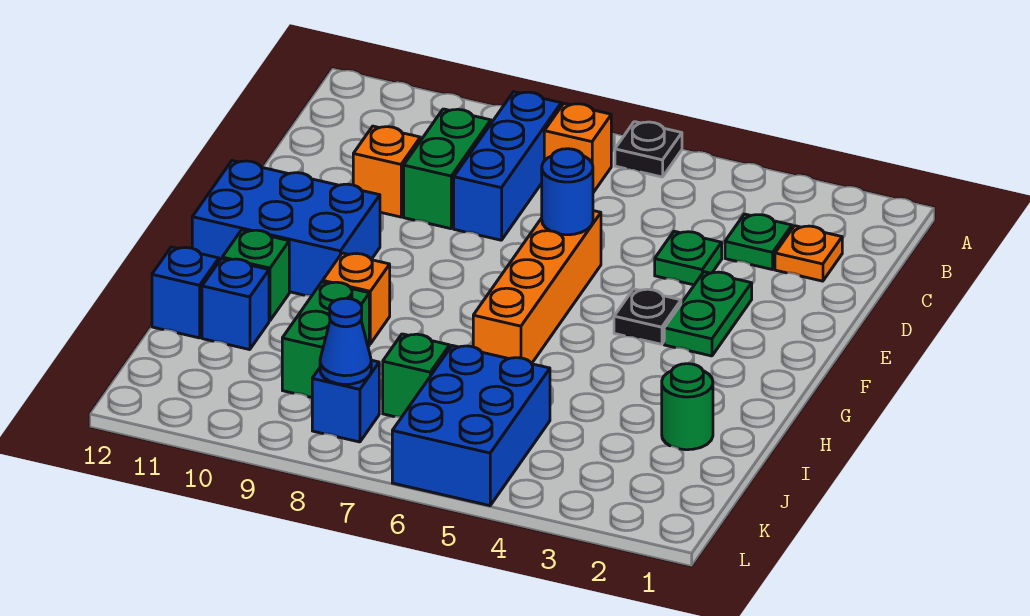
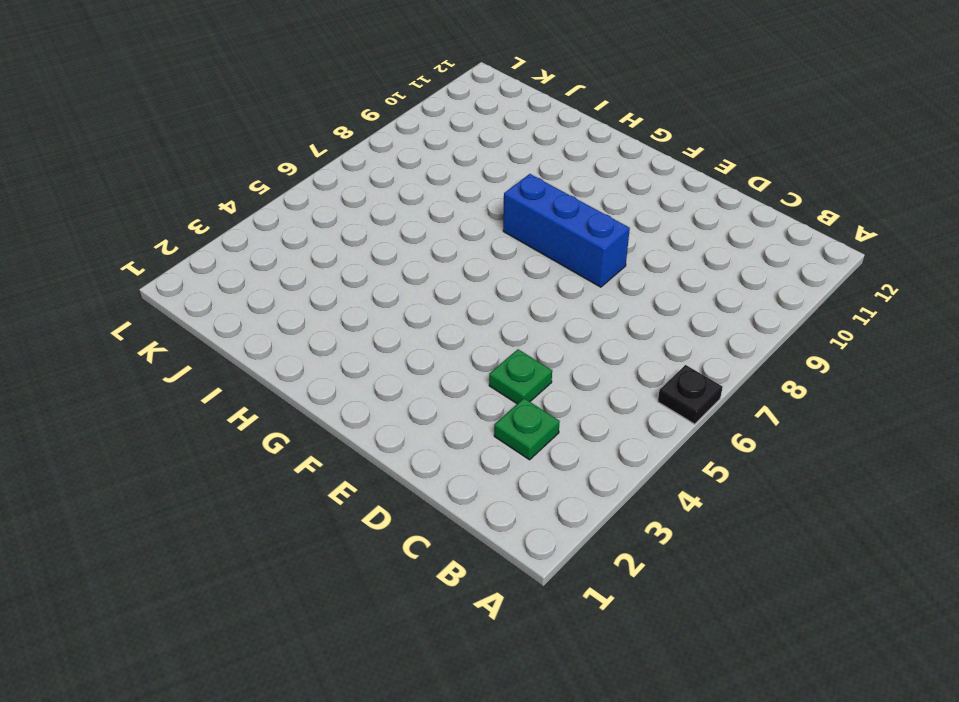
blue brick E8:G8 level 1 -> blue brick B8:D8 level 1
none -> orange brick B7 level 1
none -> orange plate C2 level 1
none -> green brick C9:D9 level 1

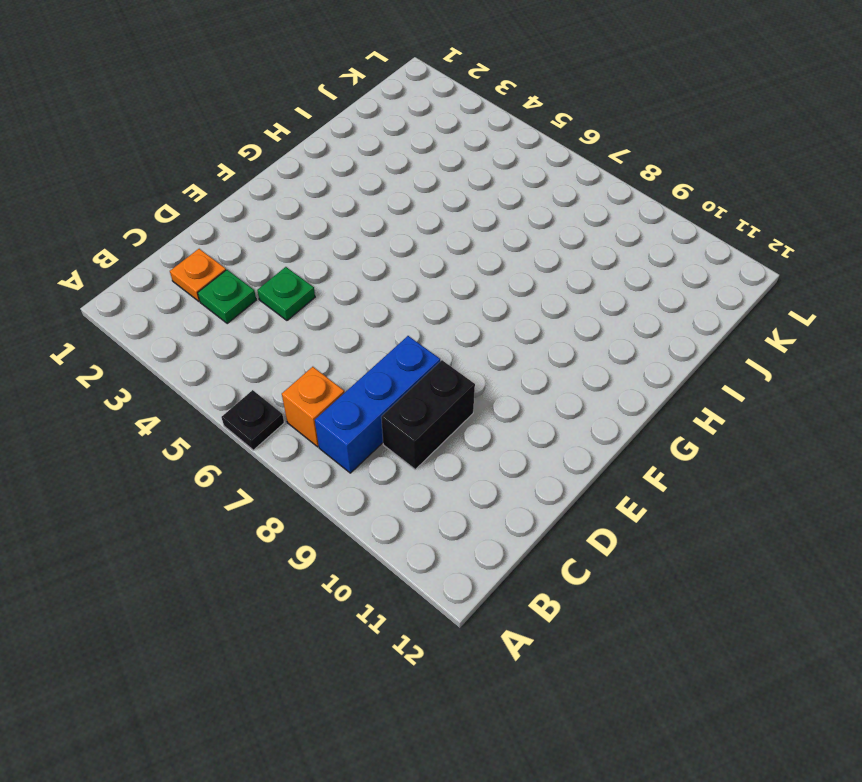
black brick C9:D9 level 1 -> green brick C9:D9 level 1
none -> orange brick D10 level 1
none -> green plate E3:F3 level 1
none -> orange brick E6:H6 level 1

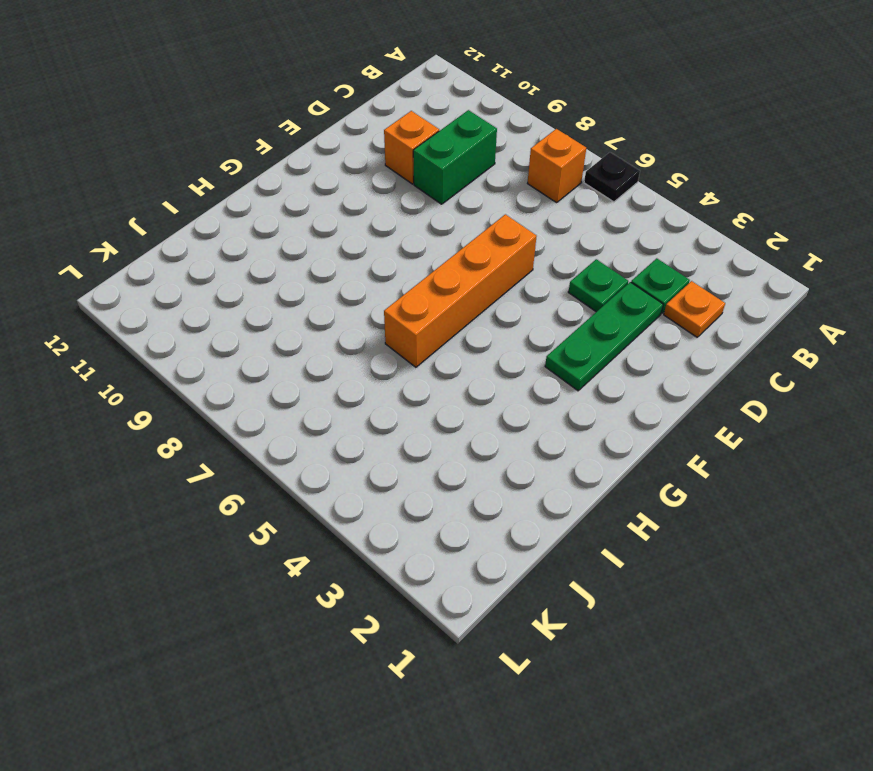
green plate D3:F3 level 1 -> green plate E3:F3 level 1
none -> blue brick B8:D8 level 1
none -> black plate F4 level 1
none -> blue brick F10:G12 level 1

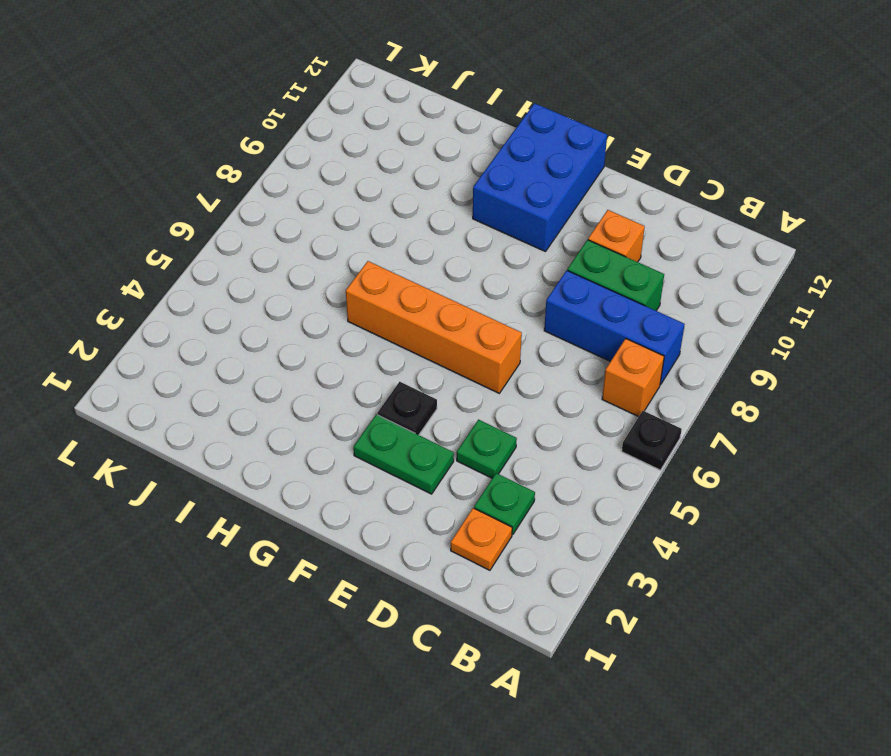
none -> orange brick H9 level 1
none -> green brick H11 level 1
none -> green round brick I2 level 1

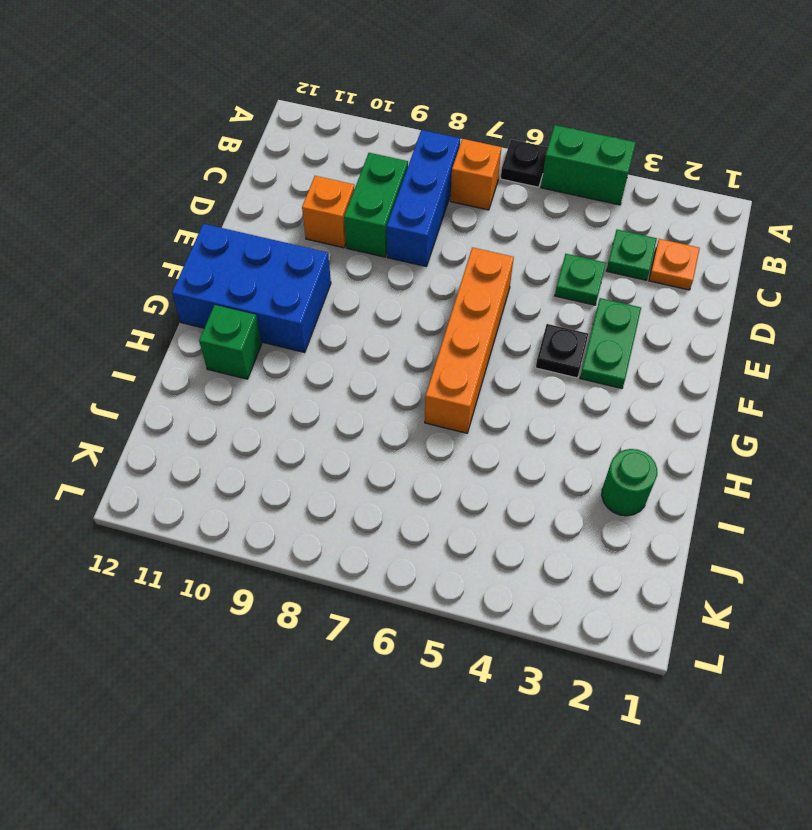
green brick A4:A5 level 1 -> green brick I9:J9 level 1
none -> orange brick H9 level 1
none -> blue brick I11 level 1
none -> blue brick I12 level 1

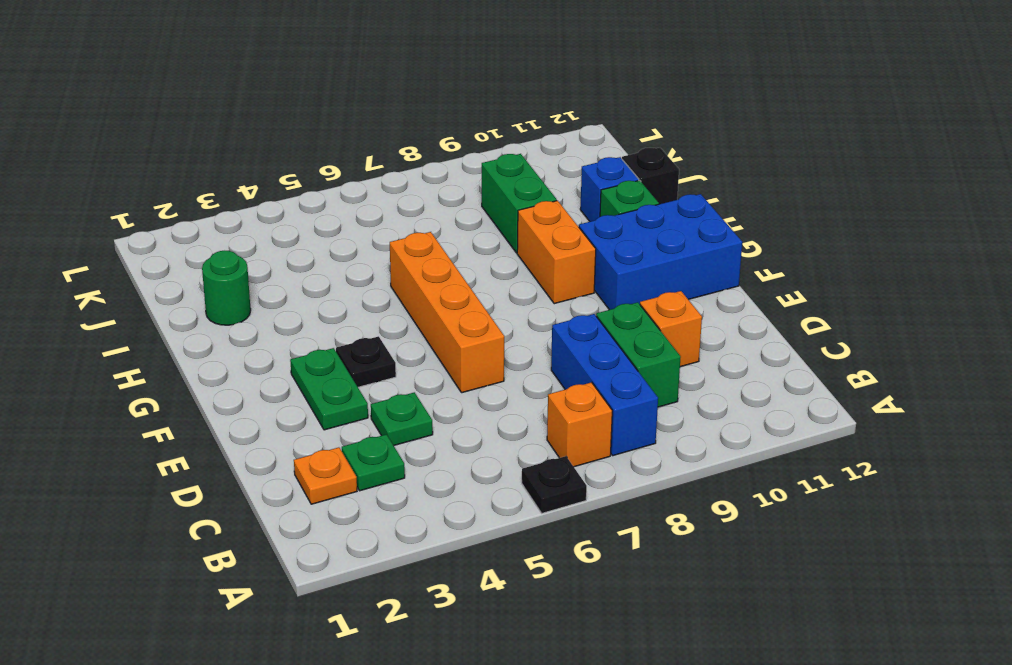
orange brick G9:H9 level 1 -> orange brick H9 level 1
black brick I12 level 1 -> blue brick I12 level 1
none -> blue brick J5:L6 level 1
none -> green brick J7 level 1
none -> blue brick K8 level 1

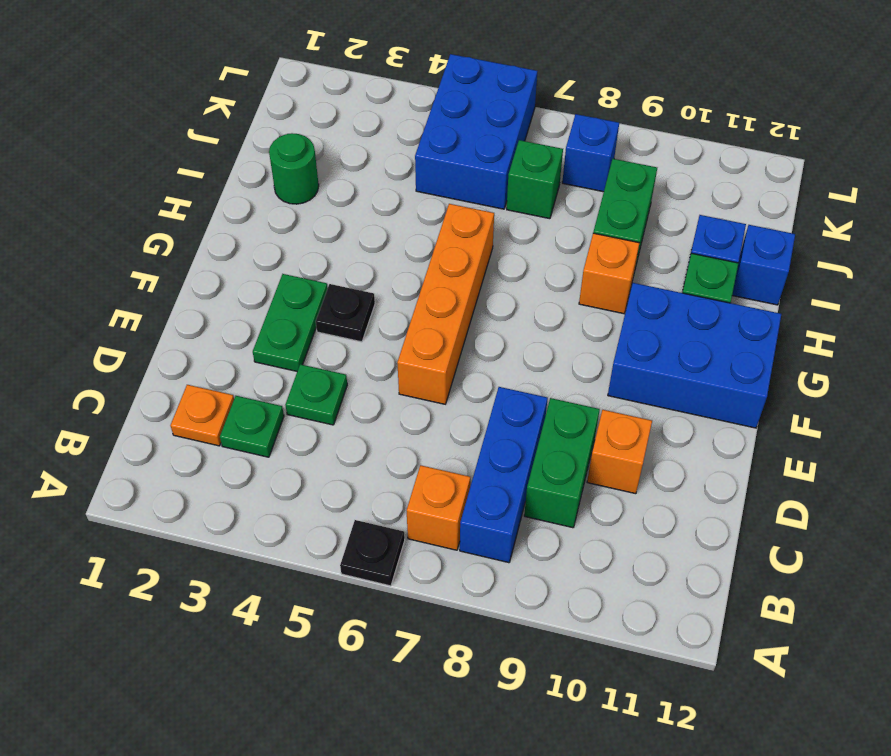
none -> blue round brick E6 level 2
none -> blue cone K8 level 2

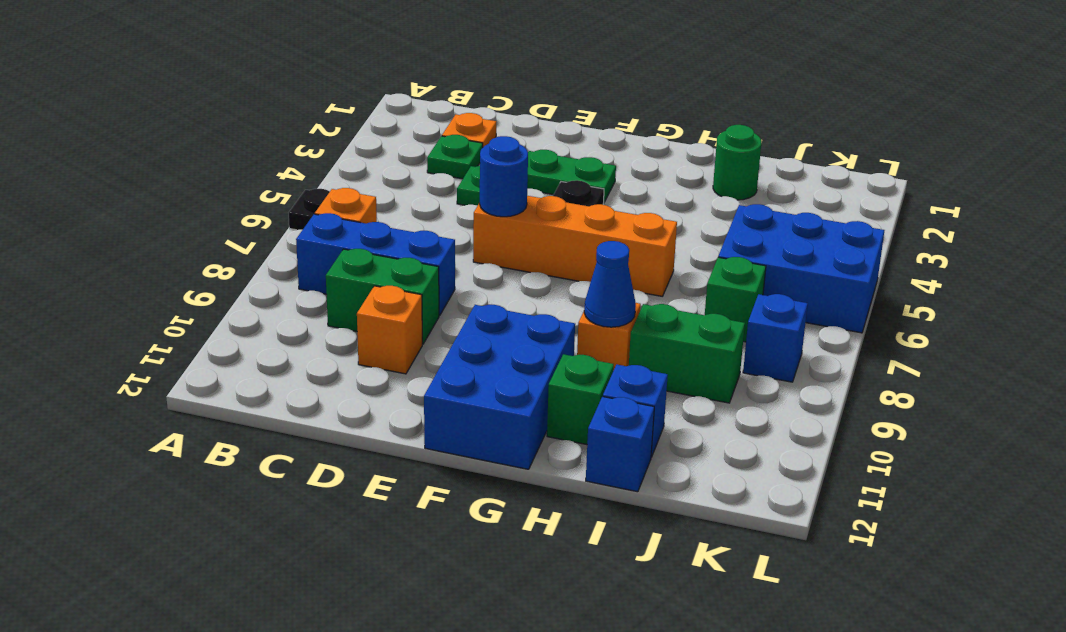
blue cone H9 level 2 -> blue cone K8 level 2

